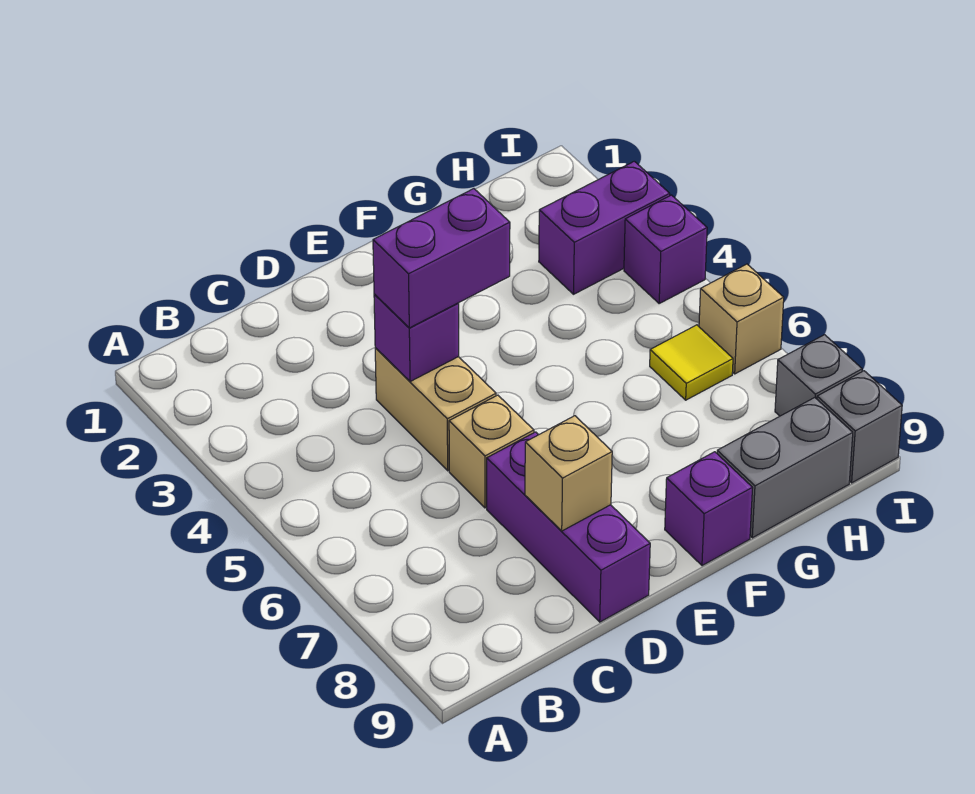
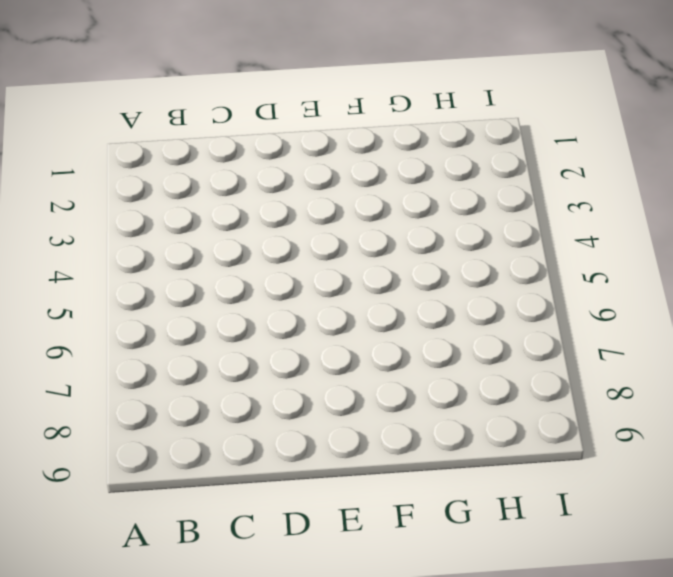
none -> tan brick D4:D5 level 1
none -> tan brick D6 level 1
none -> purple brick D7:D9 level 1

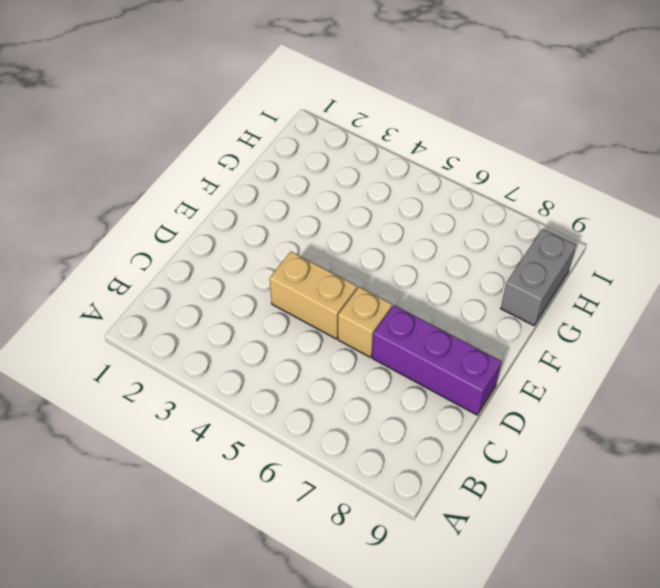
none -> purple brick F9 level 1
none -> purple brick H3:I3 level 1
none -> yellow tile H6 level 1

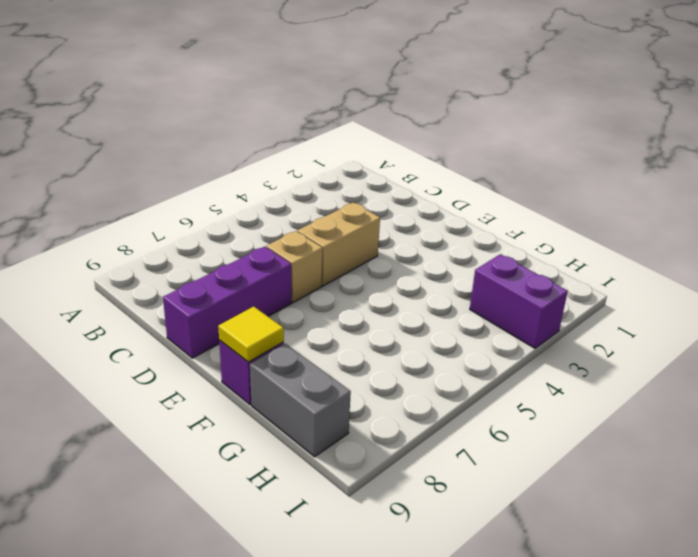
yellow tile F9 level 2 -> yellow tile H6 level 1
none -> purple brick I4 level 1
none -> tan brick I6 level 1
none -> grey brick I8 level 1

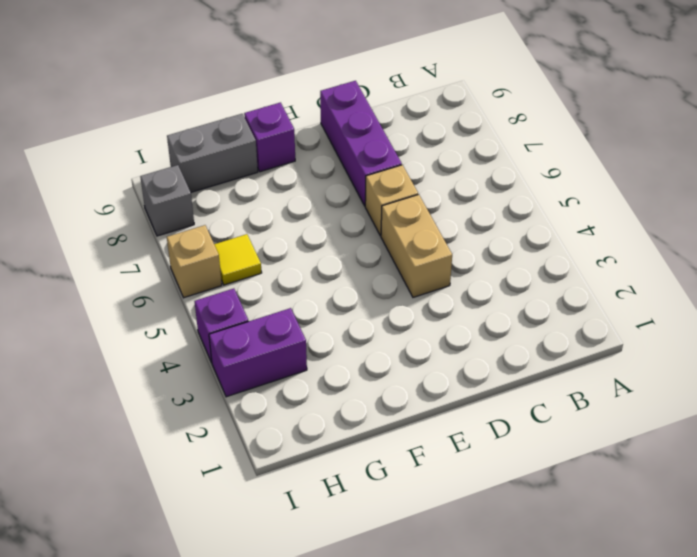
none -> grey brick I9 level 1
none -> purple brick D4 level 2
none -> tan brick D8 level 2

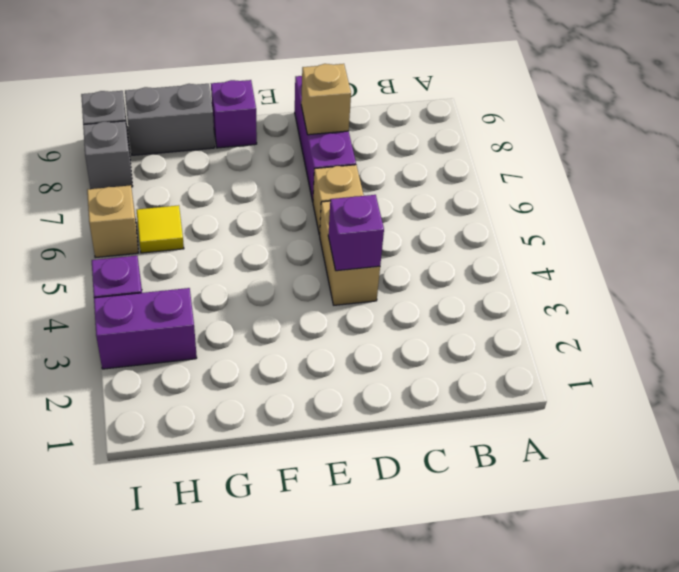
none -> purple brick D4:E4 level 3

